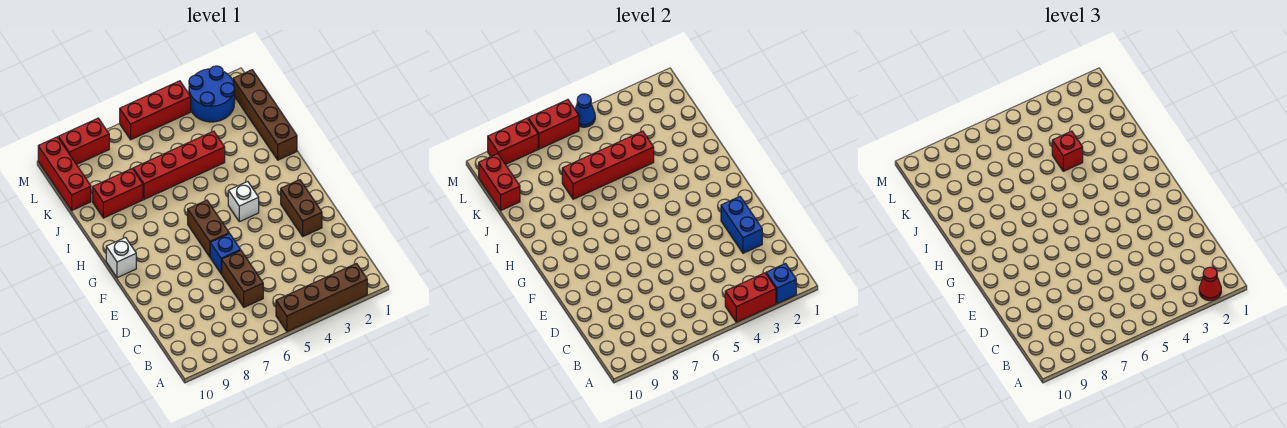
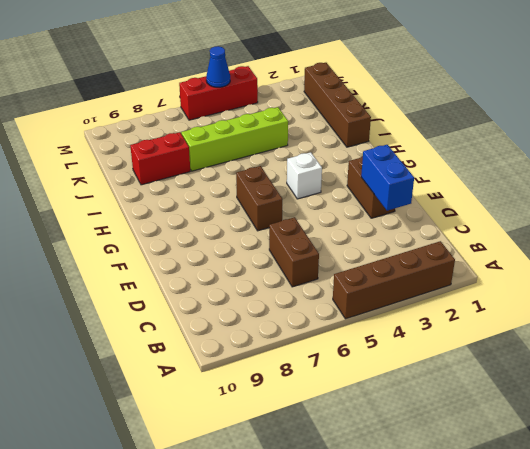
lime brick J4:J7 level 1 -> red brick J4:J7 level 1
none -> blue brick E6 level 1
none -> white brick G10 level 1
none -> red brick K10:M10 level 1

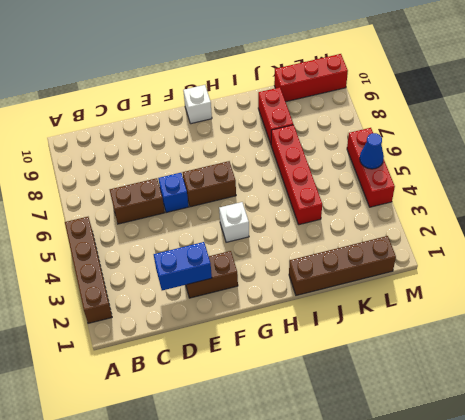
none -> blue round brick L2:M3 level 1
none -> red brick M8:M9 level 1
none -> blue brick A2 level 2

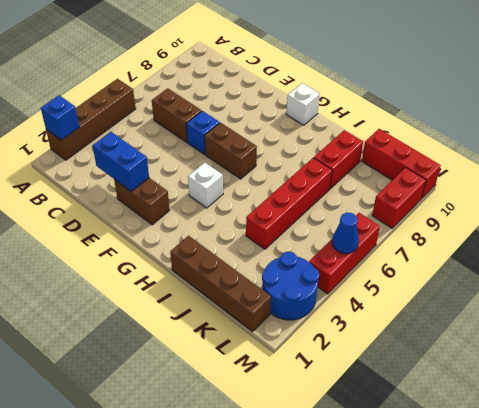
none -> red brick A3:A4 level 2
none -> red brick J4:J7 level 2
none -> red brick K10:L10 level 2

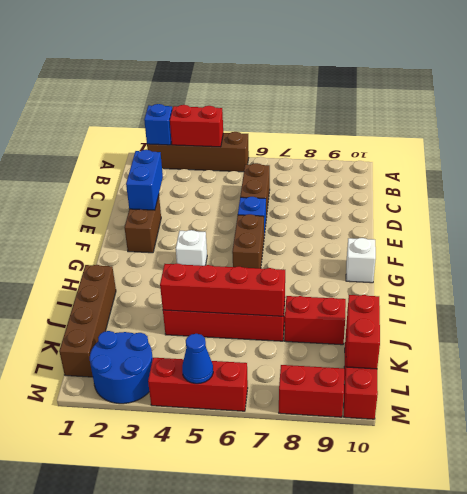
none -> red brick M6:M7 level 2
none -> red brick M8:M9 level 2
none -> red cone A2 level 3

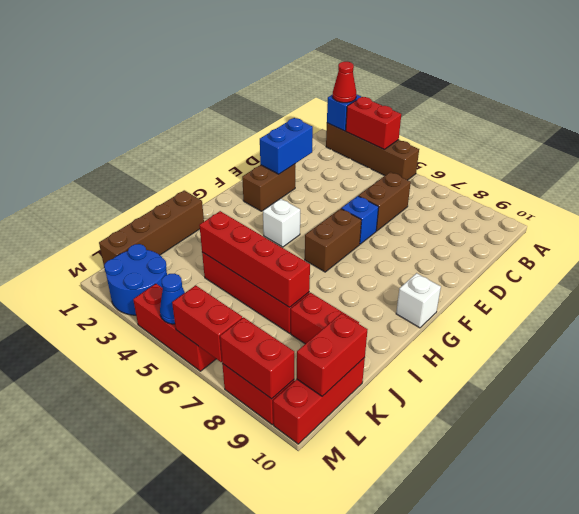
none -> red brick J4 level 3

